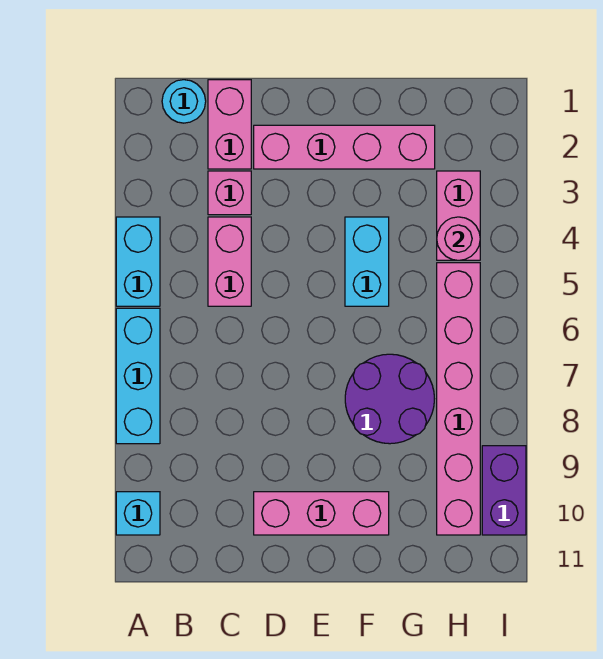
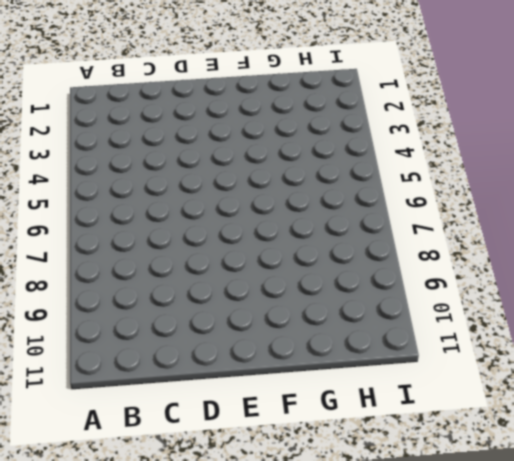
none -> cyan brick A4:A5 level 1
none -> cyan brick A6:A8 level 1
none -> cyan brick A10 level 1

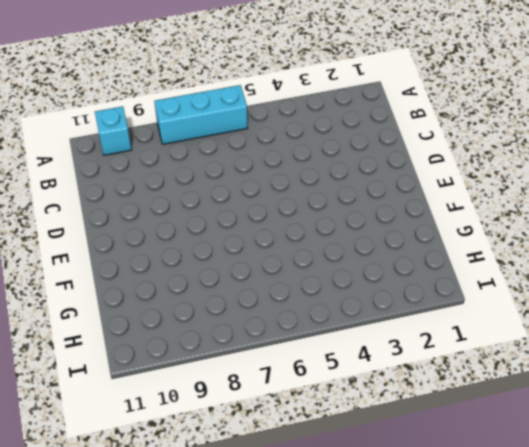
none -> cyan brick A4:A5 level 1
none -> cyan round brick B1 level 1
none -> pink brick C1:C2 level 1

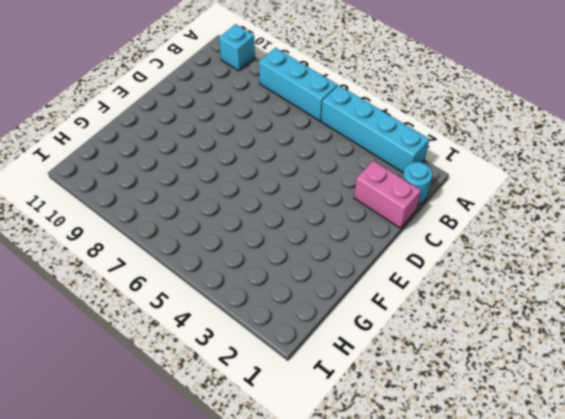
cyan brick A2:A5 level 1 -> cyan brick A4:A5 level 1
none -> pink brick C3 level 1
none -> pink brick C4:C5 level 1
none -> pink brick D2:G2 level 1

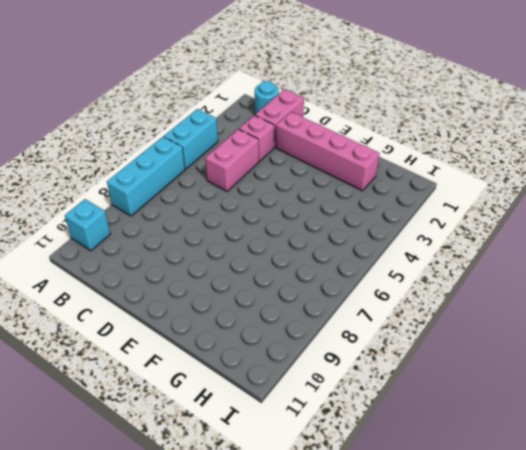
none -> pink brick D10:F10 level 1
none -> cyan brick F4:F5 level 1
none -> purple round brick F7:G8 level 1

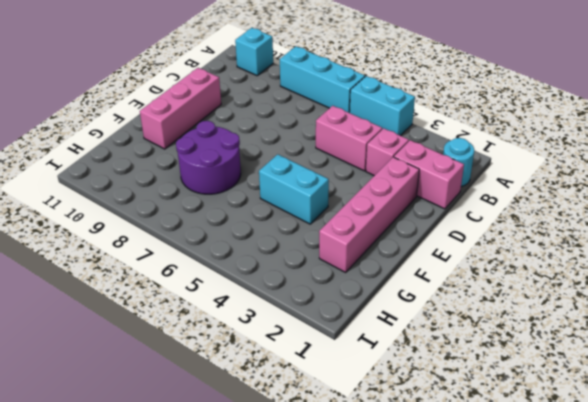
none -> pink brick H3:H4 level 1
none -> pink brick H5:H10 level 1
none -> purple brick I9:I10 level 1

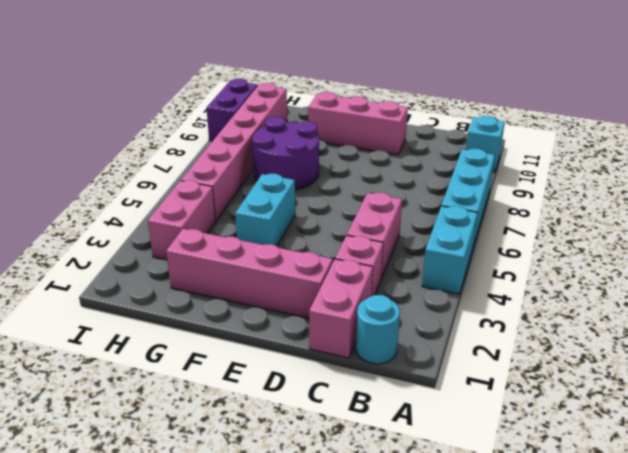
none -> pink round brick H4 level 2

